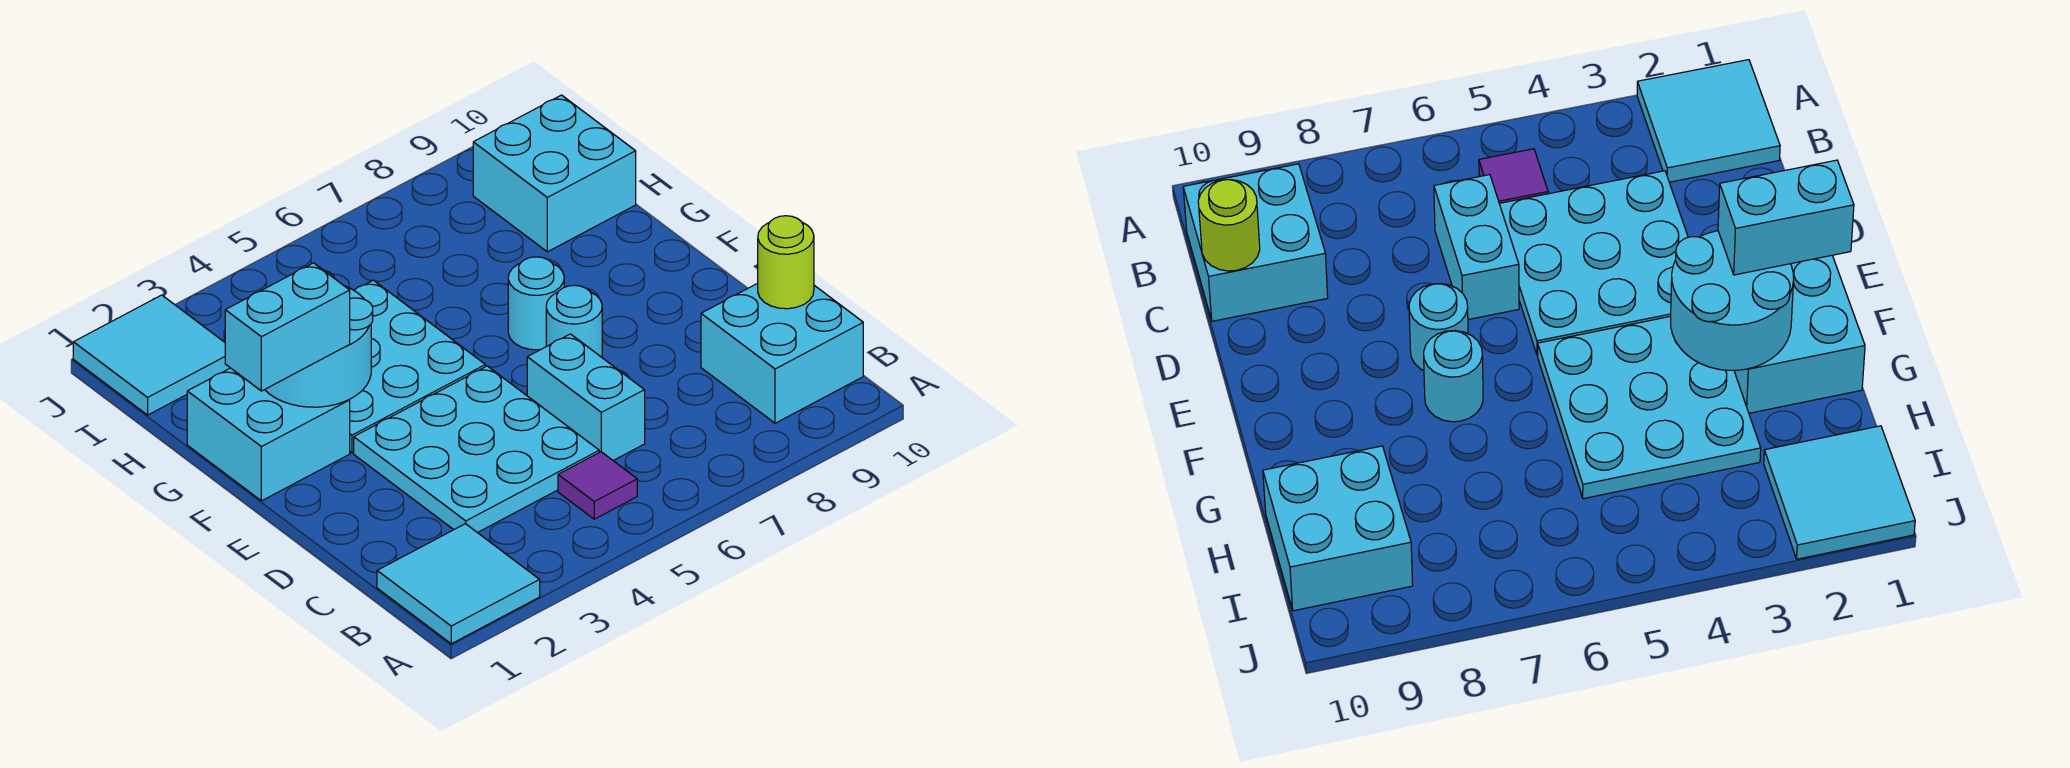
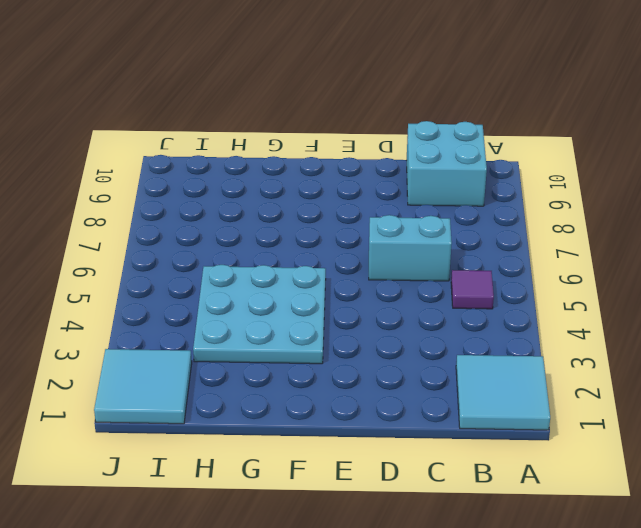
none -> cyan plate C3:E5 level 1
none -> cyan round brick E7 level 1
none -> cyan brick F1:G2 level 1

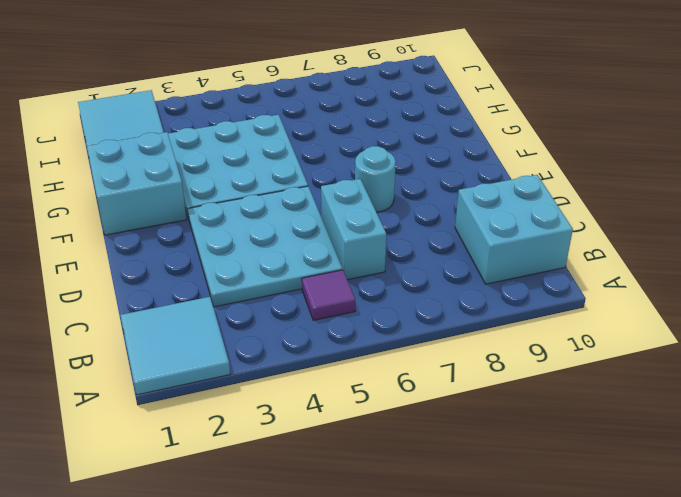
none -> cyan round brick F7 level 1
none -> cyan brick H9:I10 level 1
none -> lime round brick C10 level 2

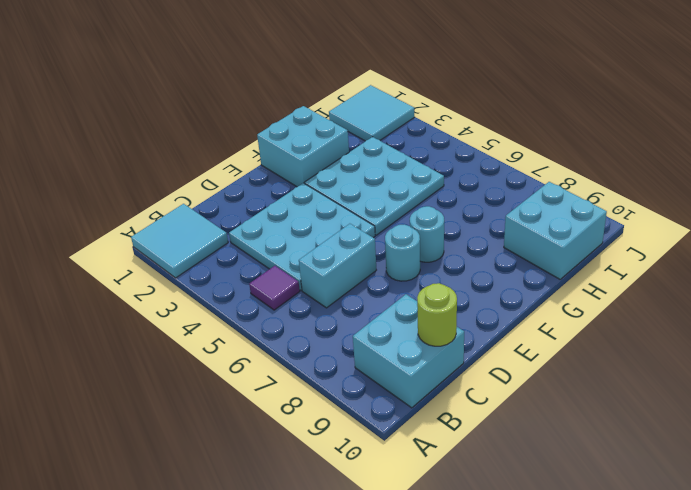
none -> cyan round brick F2:G3 level 2
none -> cyan brick F1:F2 level 3

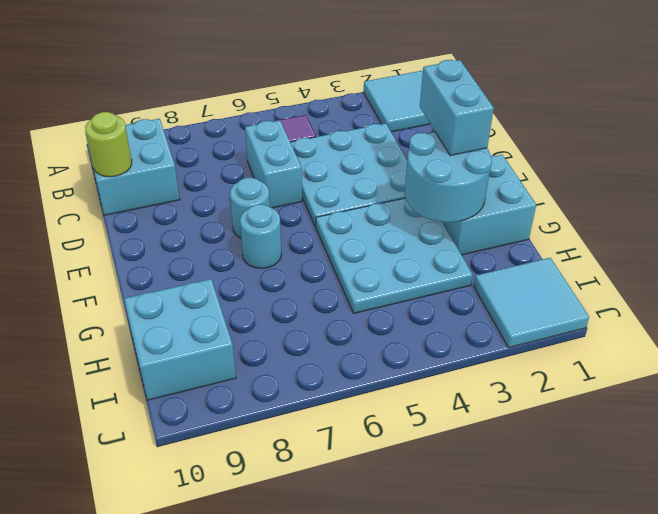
cyan brick E2:F2 level 3 -> cyan brick F1:F2 level 3

